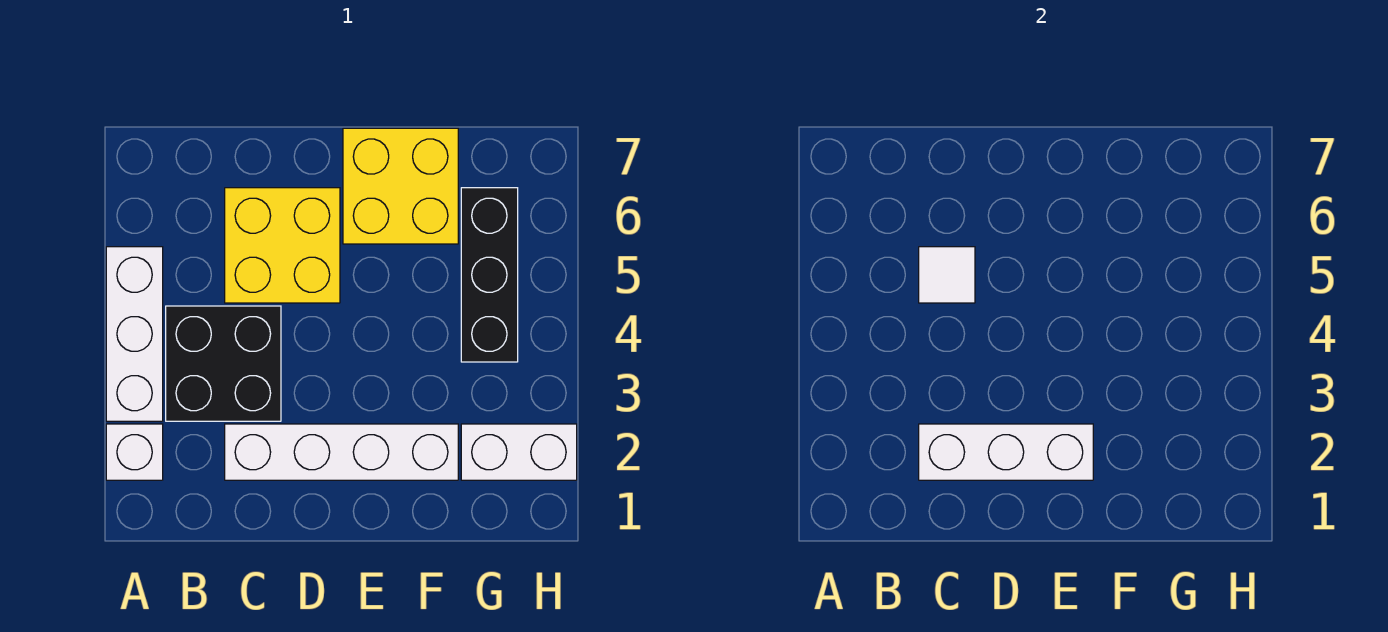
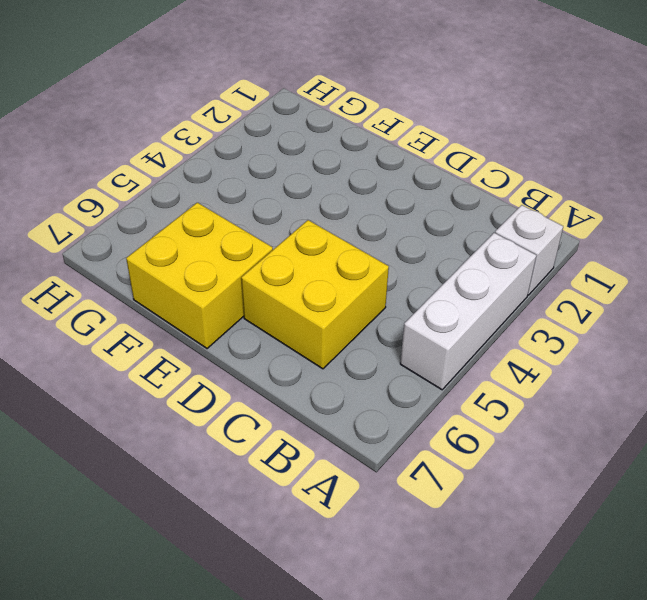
none -> black brick B3:C4 level 1
none -> white brick C2:F2 level 1

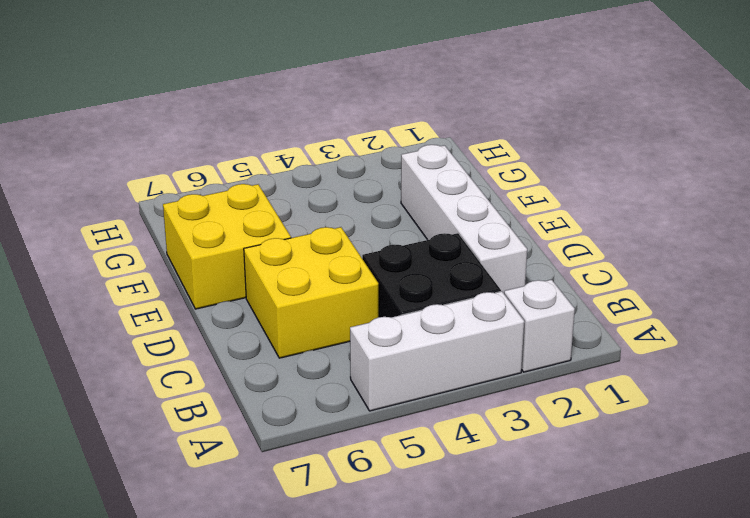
none -> white brick G2:H2 level 1
none -> black brick G4:G6 level 1

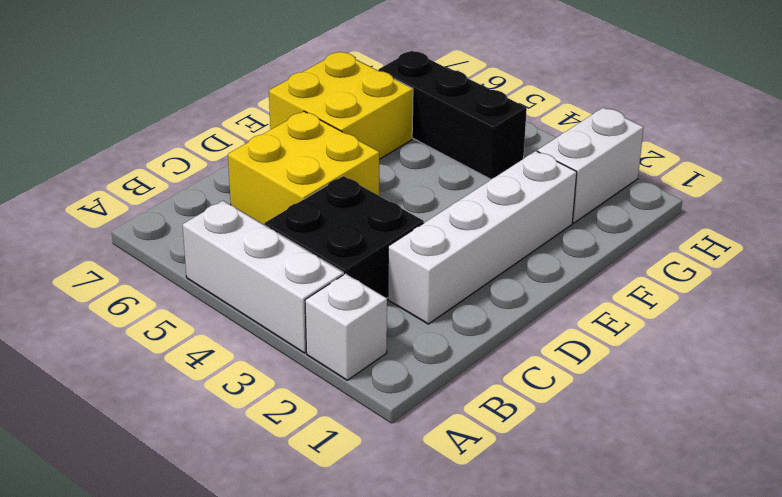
none -> white brick C2:E2 level 2
none -> white tile C5 level 2

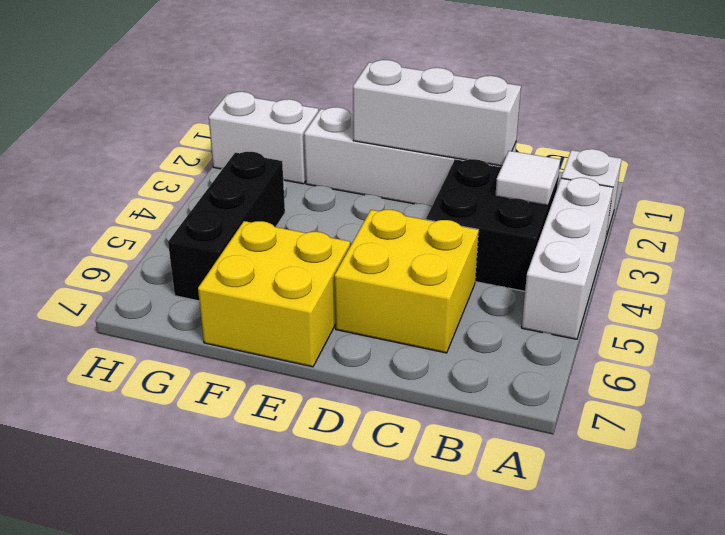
white tile B3 level 2 -> white tile C5 level 2

